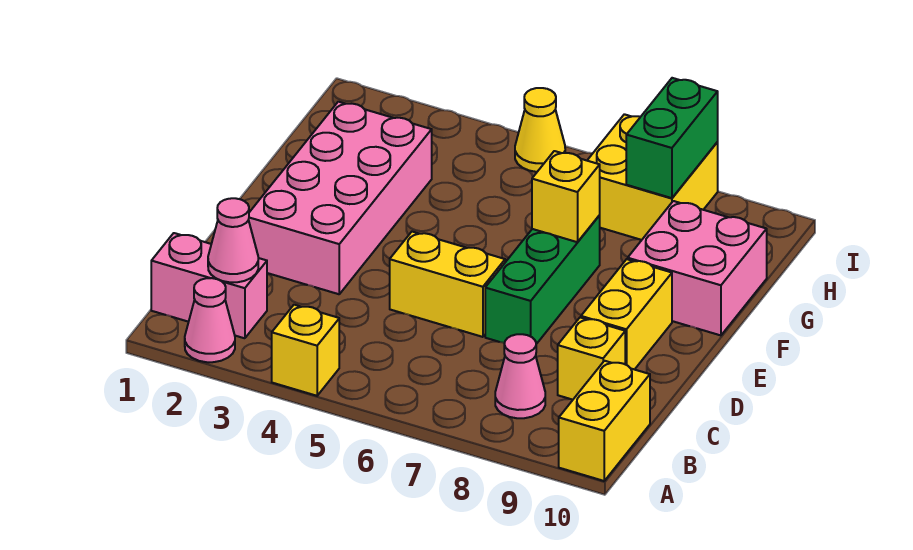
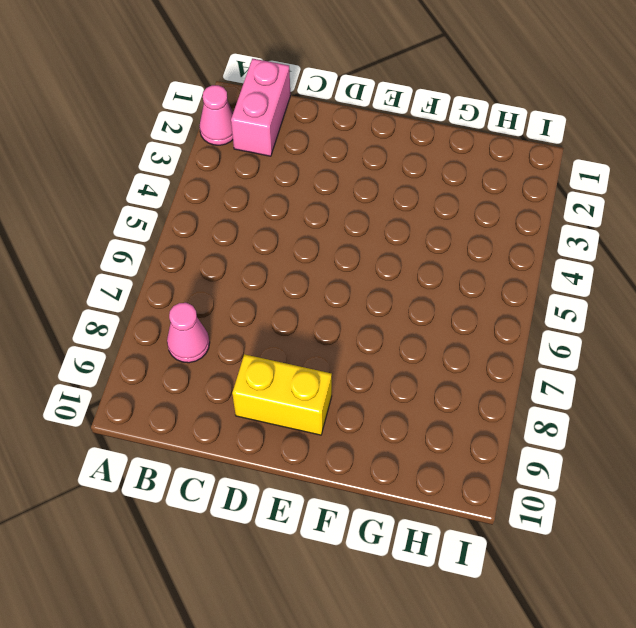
none -> yellow brick A4 level 1
none -> yellow brick A10:B10 level 1
none -> yellow brick C9 level 1

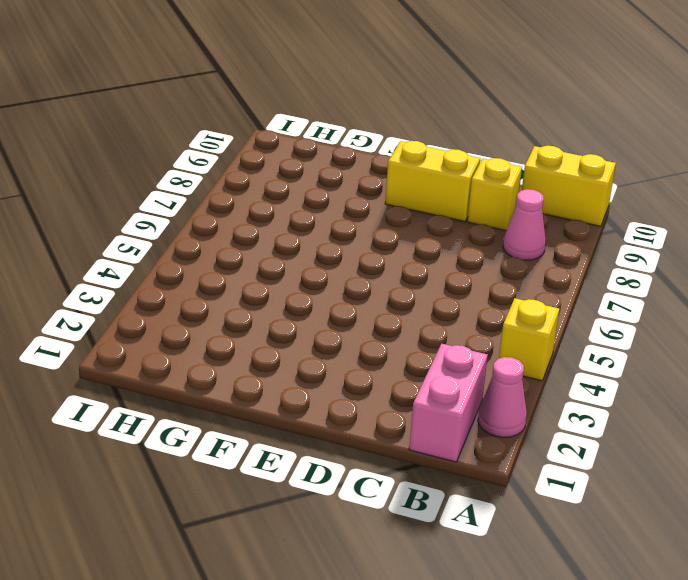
none -> pink brick D2:G3 level 1
none -> yellow brick D5:D6 level 1
none -> green brick D7:F7 level 1

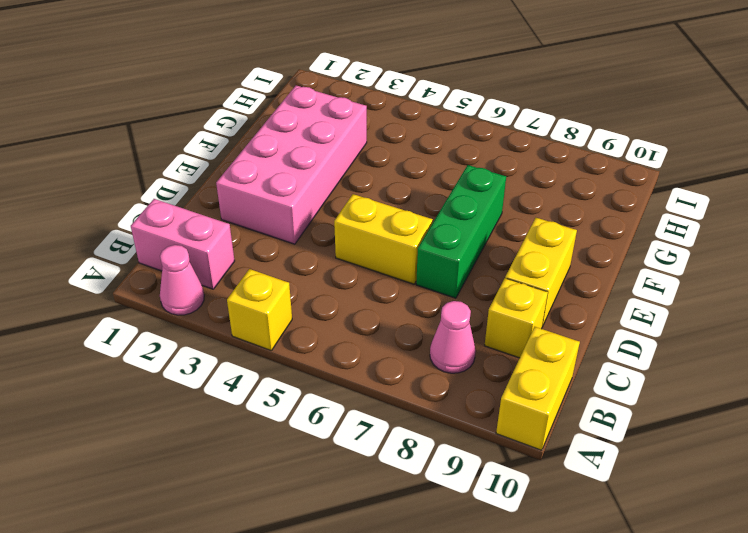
none -> pink brick F9:G10 level 1
none -> yellow brick H7:I8 level 1
none -> yellow cone I5 level 1

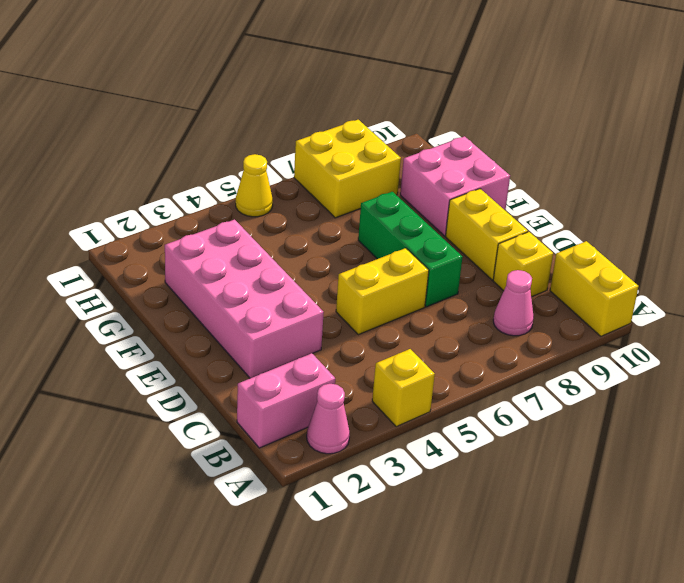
none -> pink cone B2 level 2
none -> yellow brick F7 level 2
none -> green brick H8:I8 level 2

